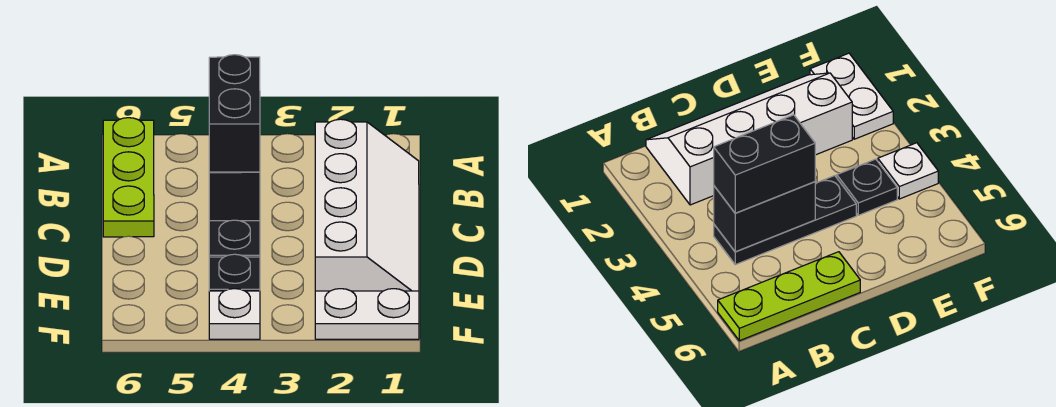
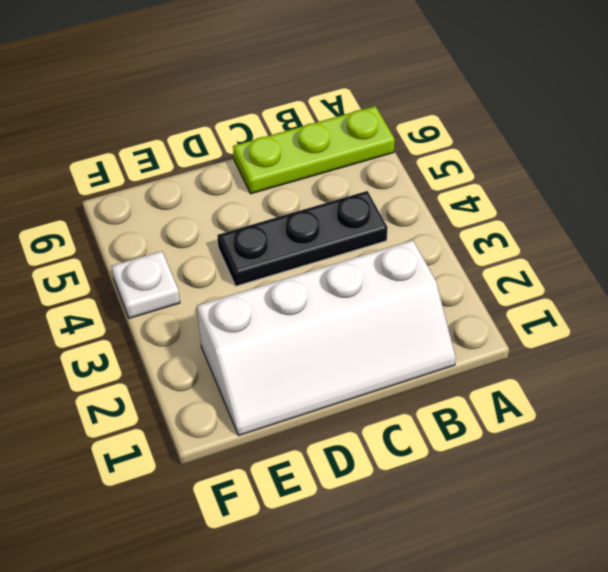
none -> black plate E4 level 1
none -> white plate F1:F2 level 1

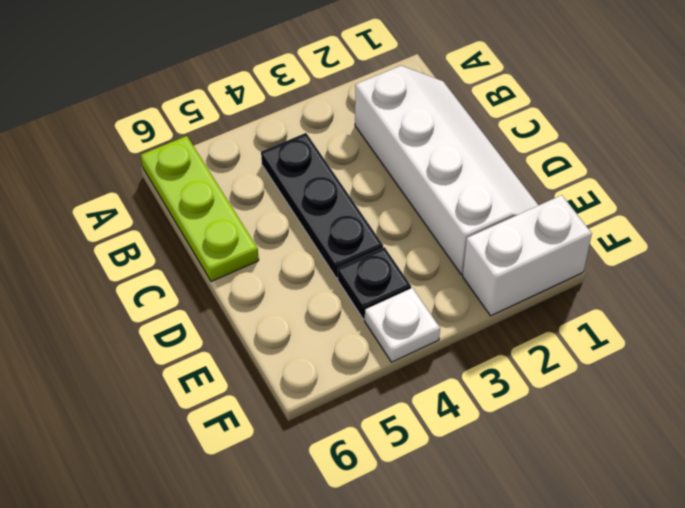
white brick F1:F2 level 1 -> white plate F1:F2 level 1
none -> black brick B4:C4 level 2
none -> black brick B4:C4 level 3

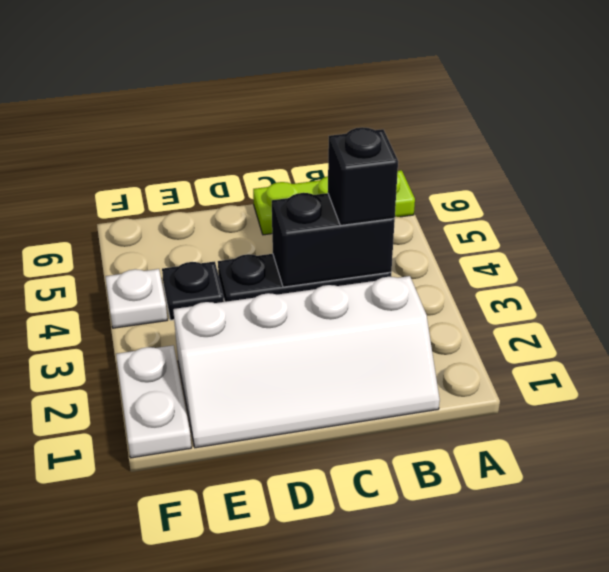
black brick B4 level 3 -> black brick B4:C4 level 3

